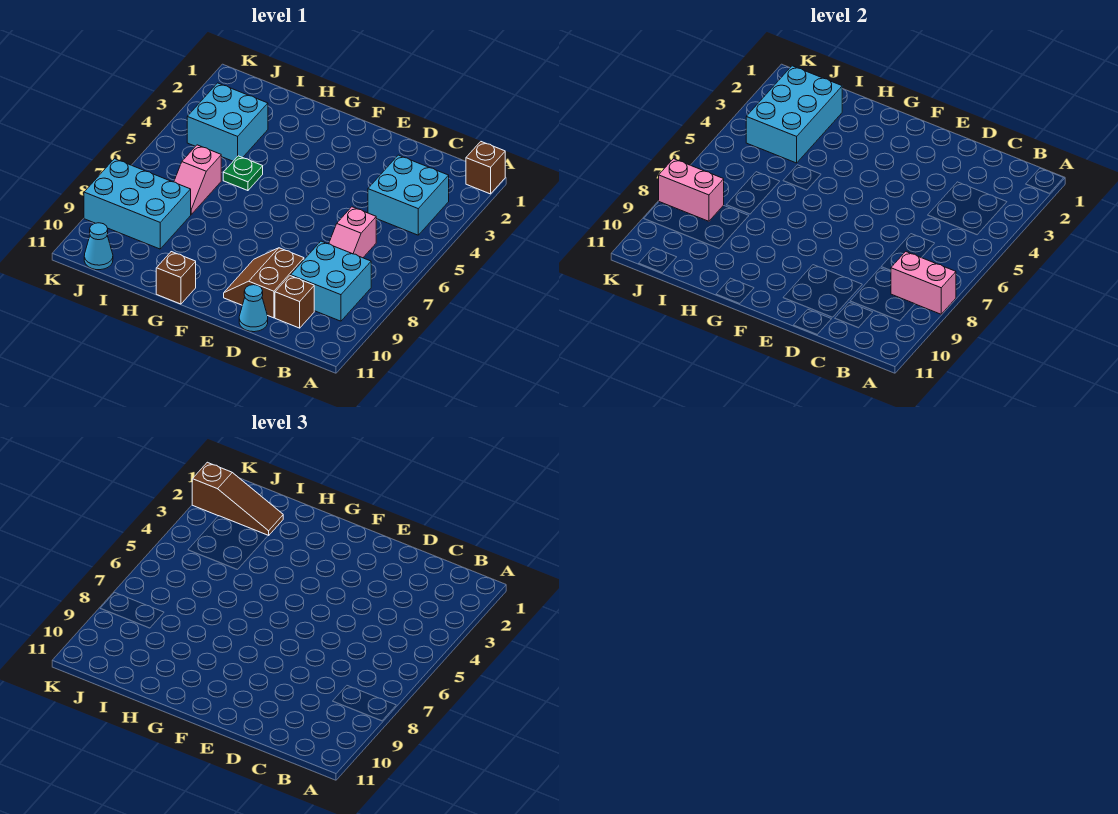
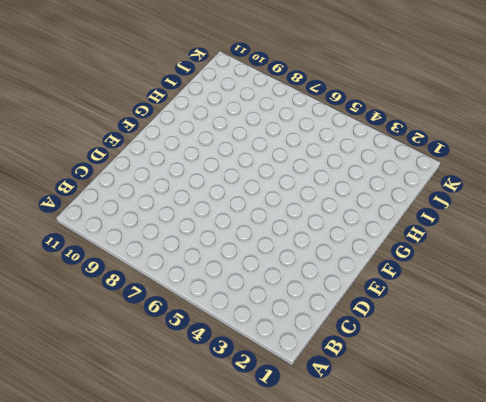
none -> brown brick A1 level 1
none -> cyan brick B3:C4 level 1
none -> cyan brick B8:C9 level 1

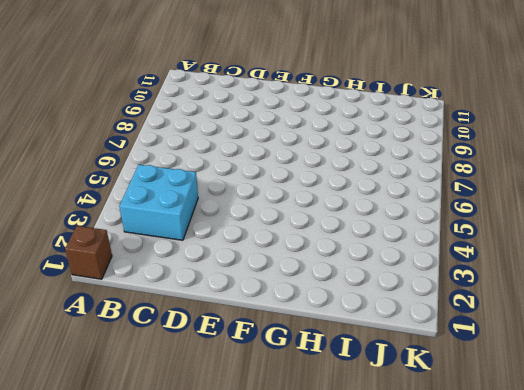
none -> cyan brick B8:C9 level 1
none -> pink slope C6:C7 level 1 top 6
none -> brown brick C10 level 1

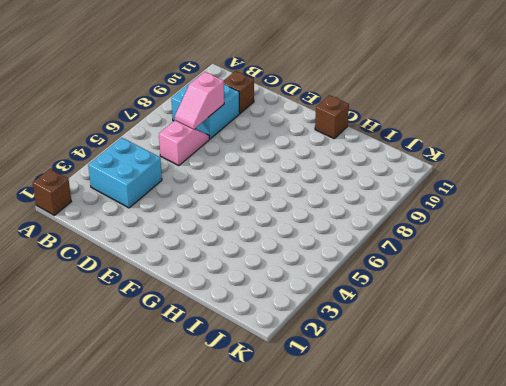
pink slope C7:C8 level 2 top 8 -> pink slope I6:I7 level 1 top 6
none -> brown slope D9:E10 level 1 top D
none -> cyan cone D11 level 1
none -> green plate H5 level 1

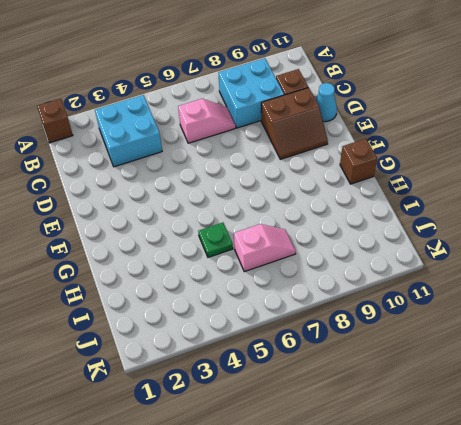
none -> cyan brick I3:J4 level 1
none -> cyan brick I8:K9 level 1
none -> cyan cone J11 level 1

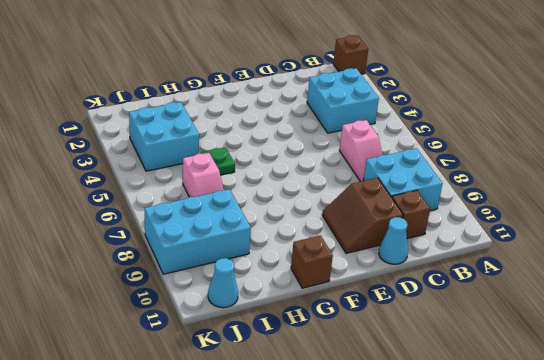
none -> pink brick A8:B8 level 2
none -> cyan brick I2:J4 level 2
none -> pink brick J8:K8 level 2

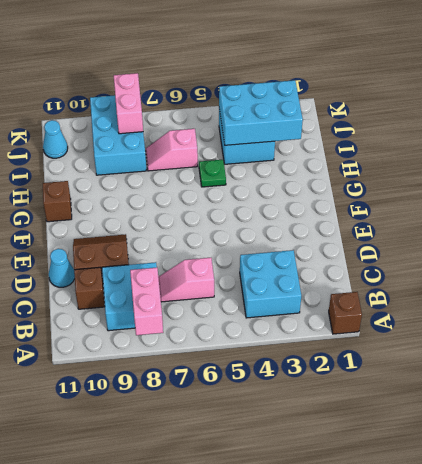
none -> brown slope I2:K2 level 3 top K

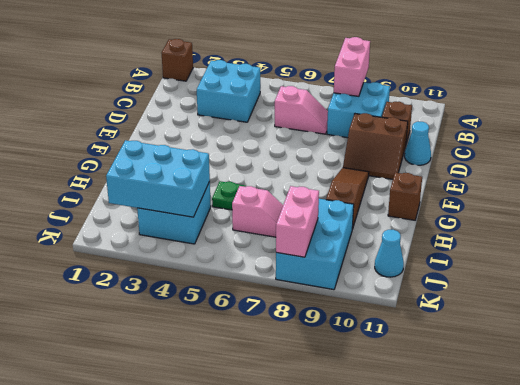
brown slope F9:H9 level 1 top H -> brown slope I2:K2 level 3 top K

